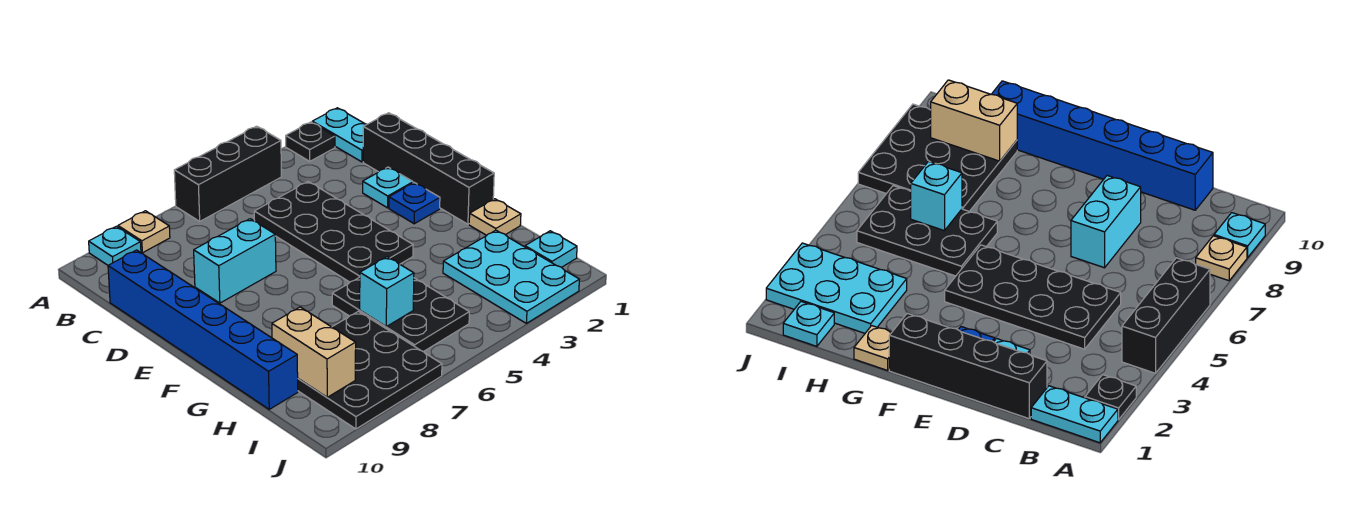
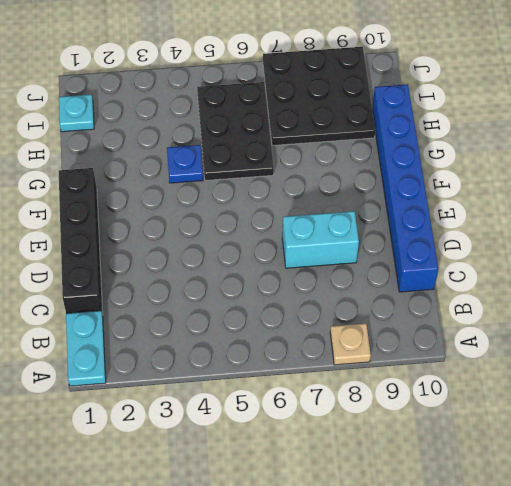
blue plate G4 level 1 -> blue plate E2 level 1
none -> black plate A2 level 1
none -> black brick A4:A6 level 1
none -> cyan plate A9 level 1

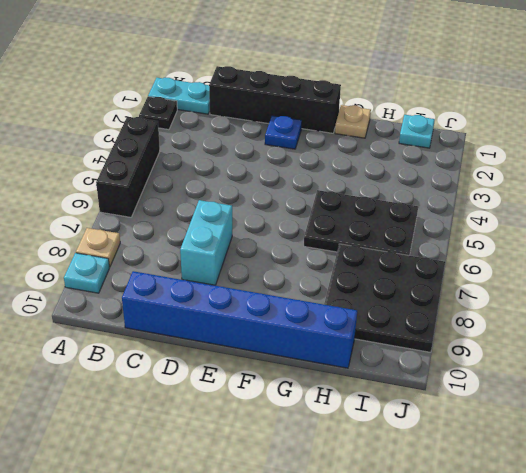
none -> black plate C4:F5 level 1
none -> cyan plate D2 level 1
none -> cyan plate H2:J3 level 1

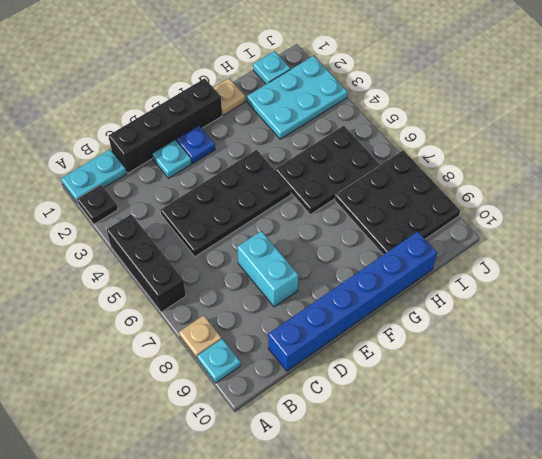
none -> cyan brick H6 level 2
none -> tan brick H9:I9 level 2

